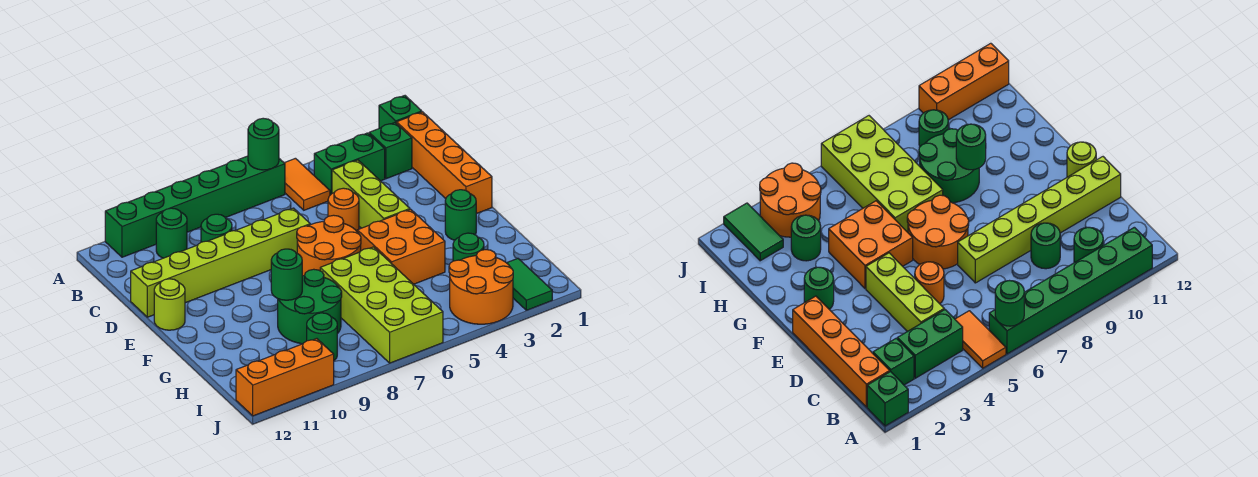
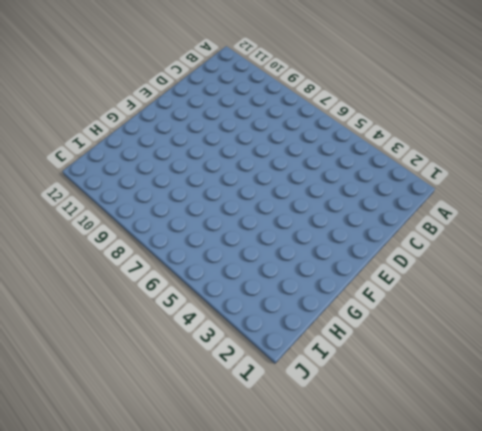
none -> green brick A1 level 1
none -> orange tile A5:B5 level 1
none -> green brick A6:A11 level 1

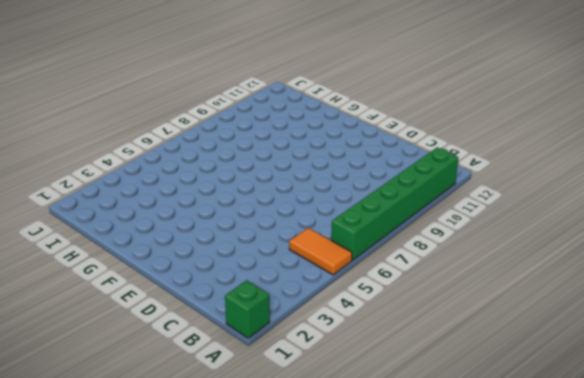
none -> orange brick B1:E1 level 1
none -> green brick B2 level 1
none -> green brick B3:B4 level 1

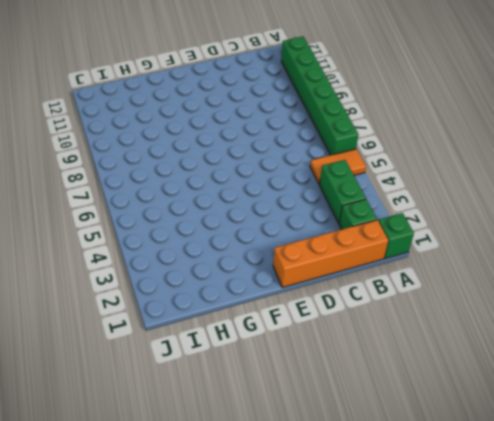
none -> green round brick B10 level 1
none -> lime brick C4:E4 level 1
none -> green round brick C9 level 1

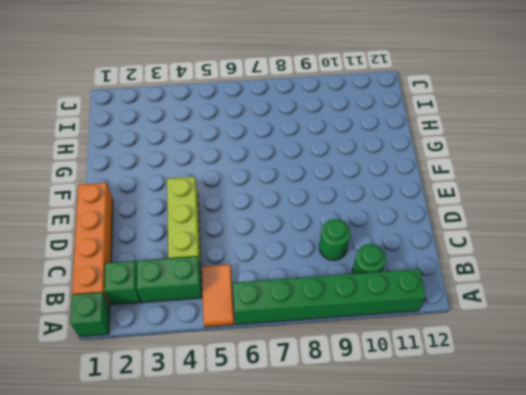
none -> orange round brick D5 level 1
none -> lime brick D7:D12 level 1
none -> orange round brick E6:F7 level 1

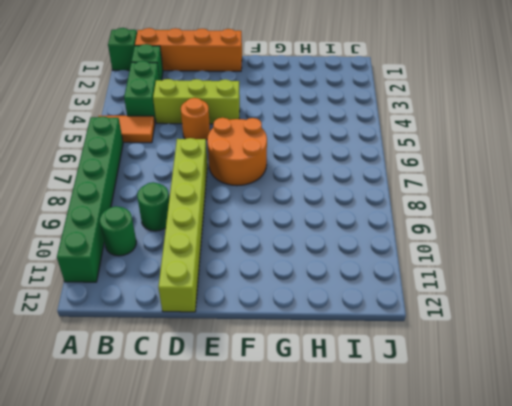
none -> lime round brick E12 level 1
none -> green round brick F2 level 1
none -> orange brick F4:G5 level 1

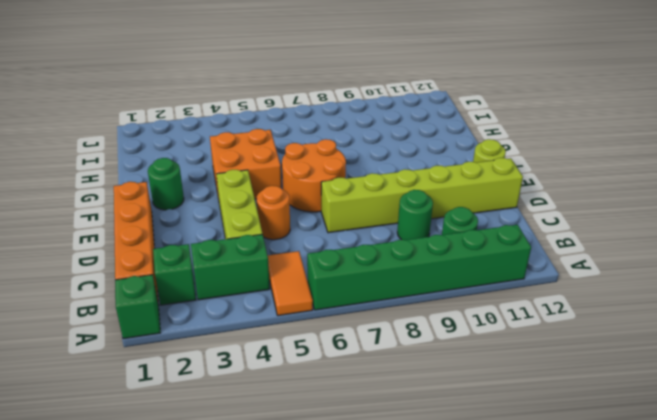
none -> lime brick G6:J7 level 1
none -> green round brick G8:H9 level 1
none -> green round brick H3 level 1

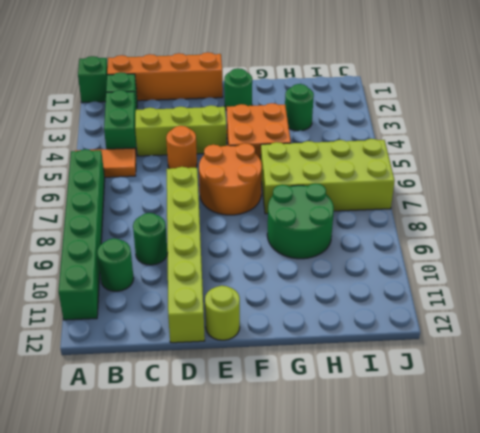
none -> green tile I2:J2 level 1
none -> orange round brick I3:J4 level 1
none -> green round brick I9 level 1

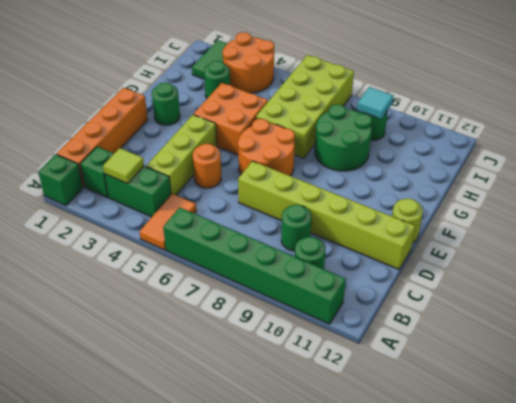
lime tile B3 level 2 -> none
cyan tile I9 level 2 -> none
none -> orange brick J10:J12 level 1
none -> green round brick A6 level 2
none -> green round brick G9 level 2

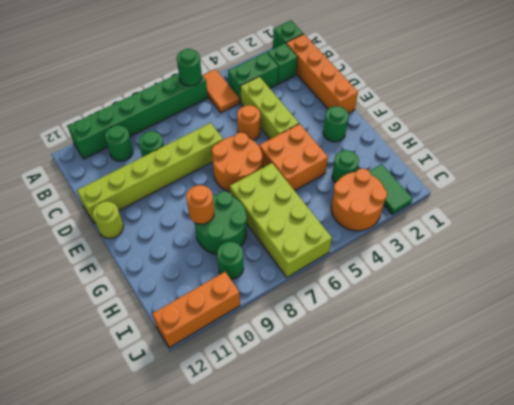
orange round brick G9 level 2 -> green round brick G9 level 2

